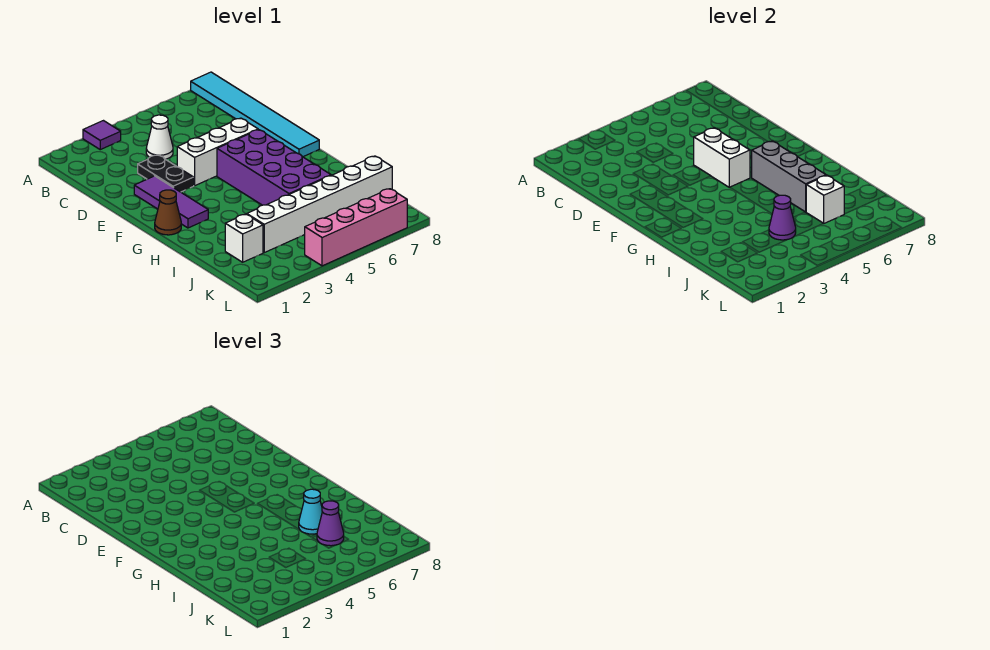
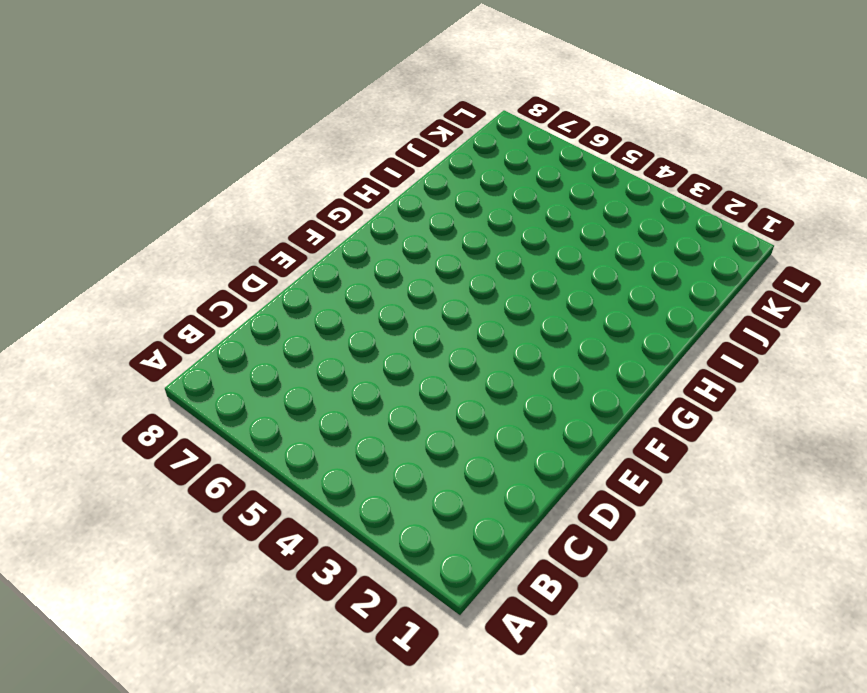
none -> purple tile A3 level 1
none -> cyan tile A8:F8 level 1
none -> white cone C4 level 1

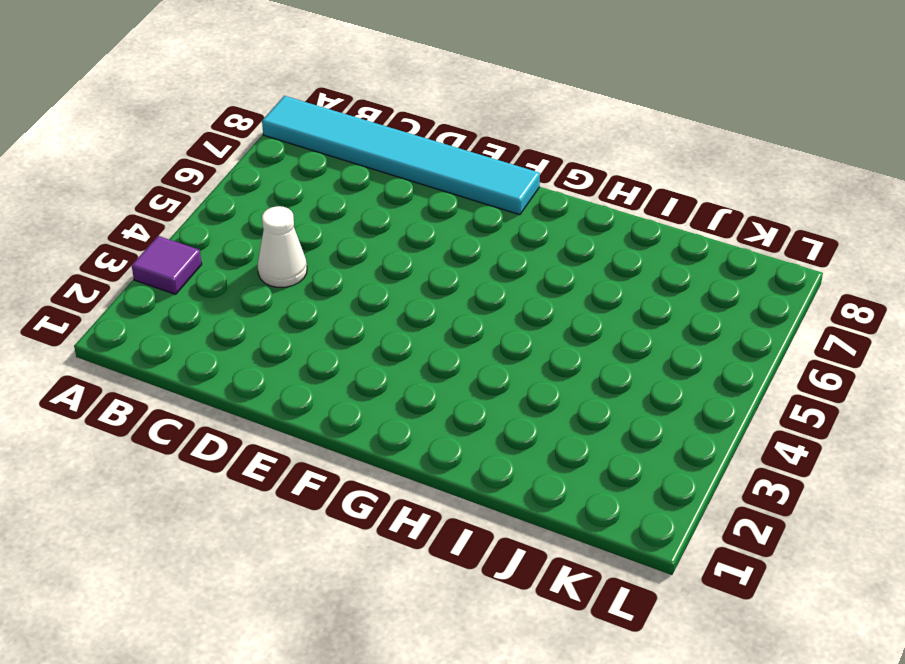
none -> black plate D3:E3 level 1
none -> purple tile E2:G2 level 1
none -> white brick E4:E6 level 1

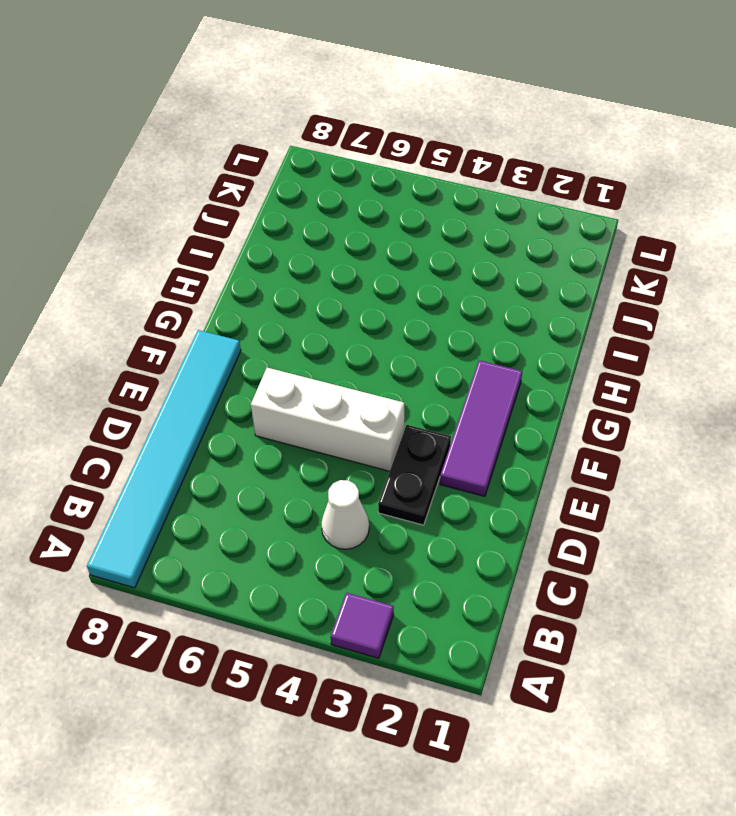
none -> purple brick F5:I6 level 1
none -> brown cone G1 level 1
none -> white brick J2 level 1

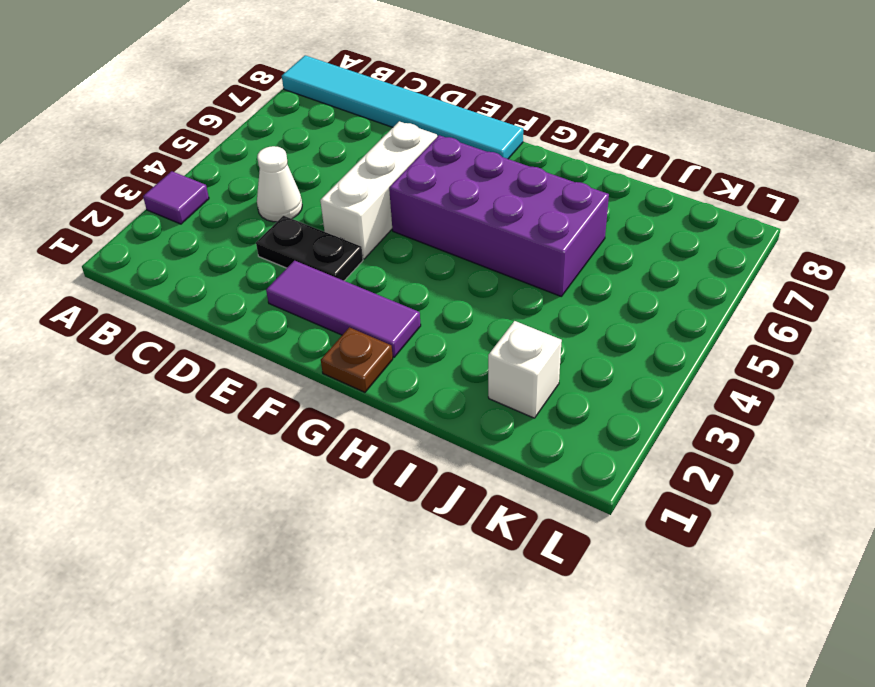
brown plate G1 level 1 -> brown cone G1 level 1
none -> white brick J3:J8 level 1
none -> pink brick L4:L7 level 1
none -> white brick E5:F5 level 2

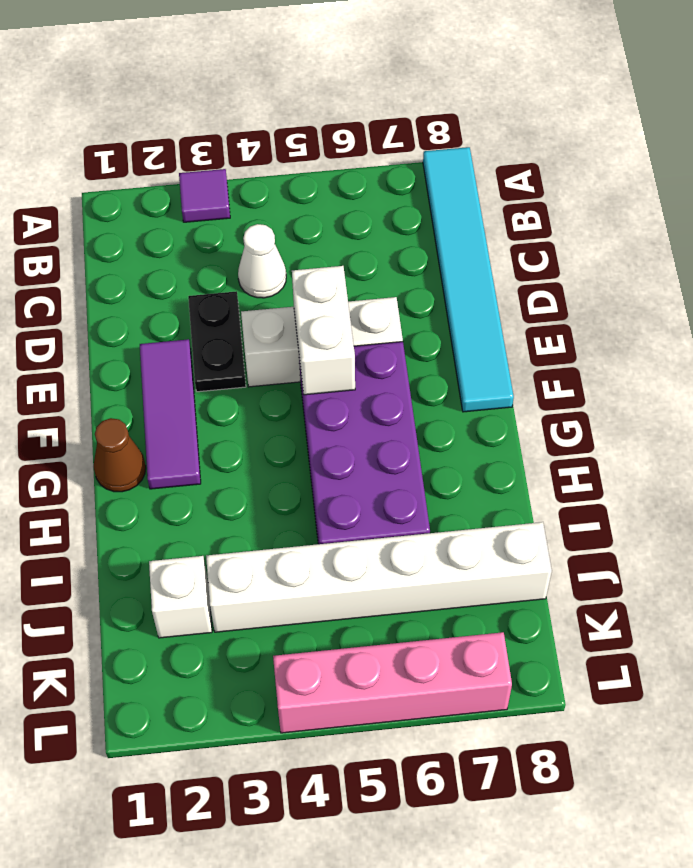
none -> grey brick G6:I6 level 2
none -> purple cone J4 level 2
none -> white brick J6 level 2

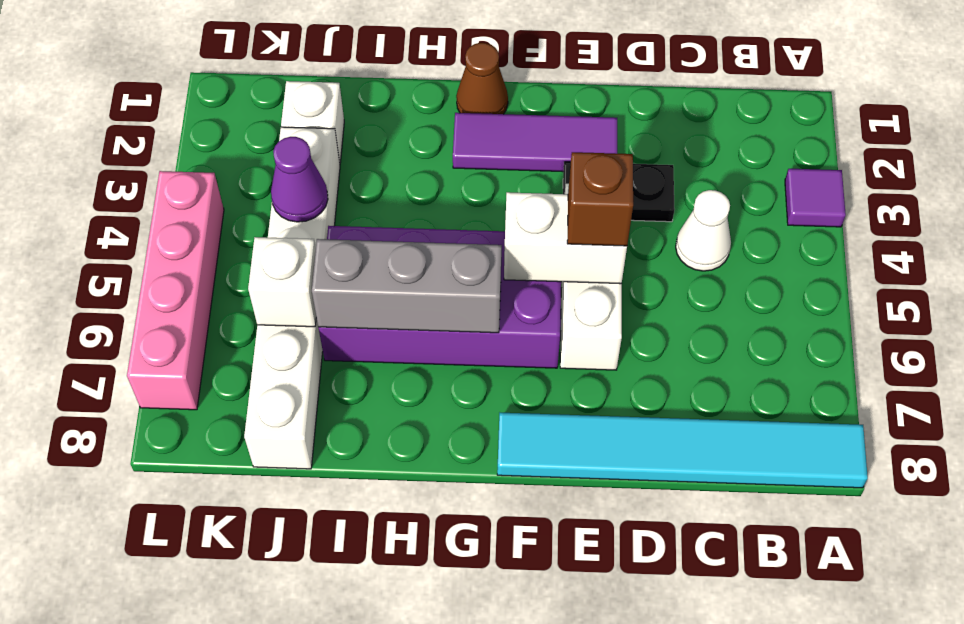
brown brick E5 level 3 -> none
none -> cyan cone I6 level 3
none -> purple cone J6 level 3

